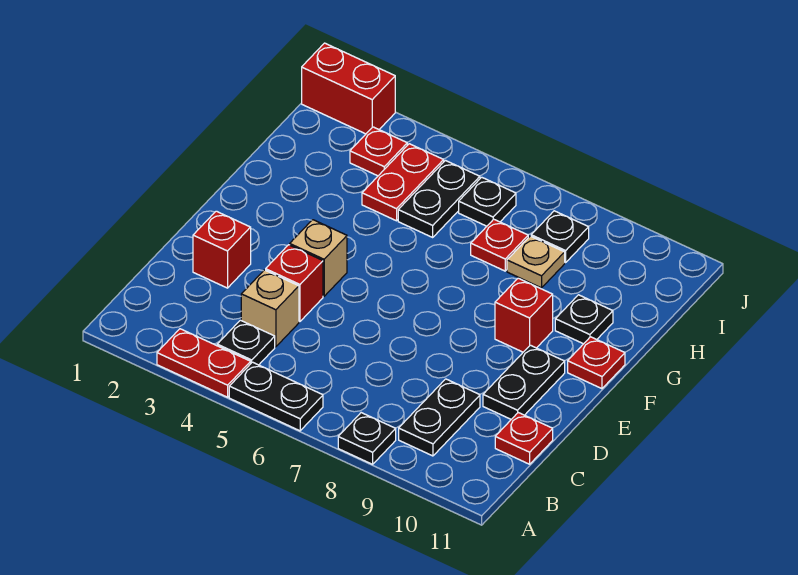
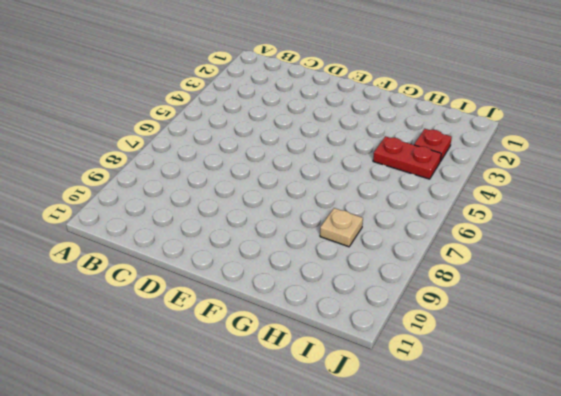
none -> red plate A3:A4 level 1
none -> black plate A5:A6 level 1
none -> black plate A8 level 1

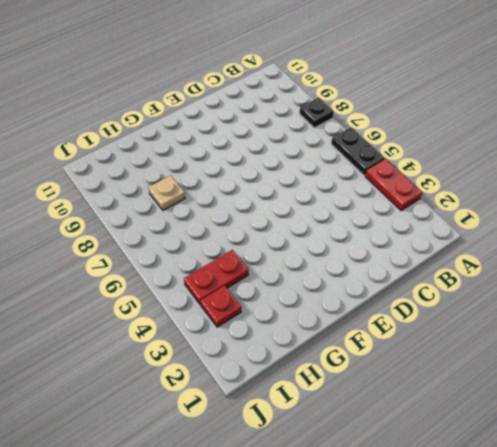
none -> black plate B4 level 1
none -> black plate B9:C9 level 1
none -> tan brick C4 level 1

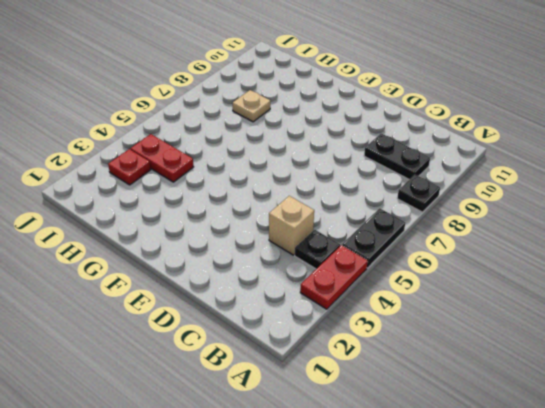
none -> red plate C11 level 1
none -> red brick D2 level 1
none -> red brick D4 level 1

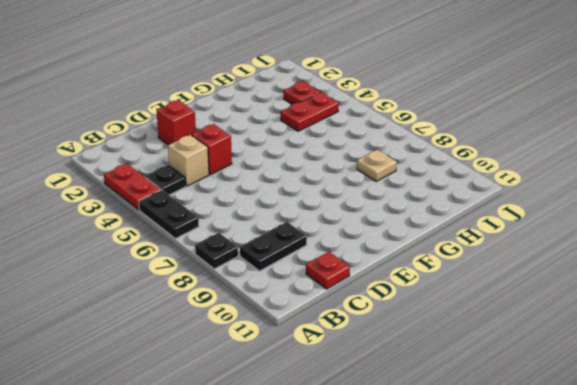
none -> black plate D10:E10 level 1
none -> tan brick E4 level 1
none -> red brick F9 level 1

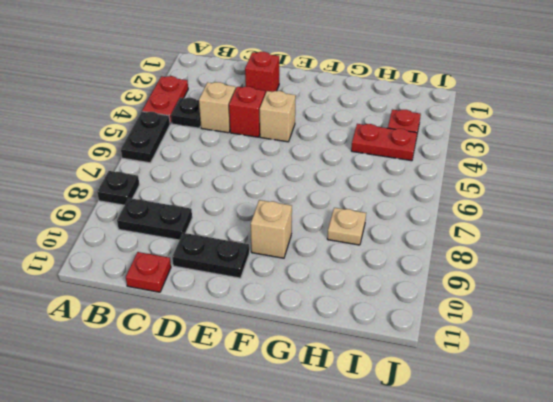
tan brick F9 level 1 -> red brick F9 level 1
none -> red plate F11 level 1
none -> black plate G10 level 1
none -> black plate H5:I5 level 1

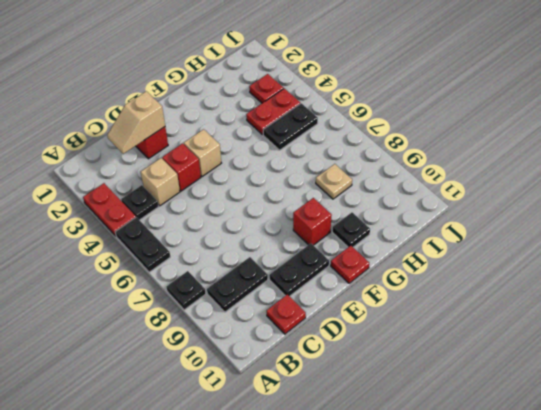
tan slope C2:D2 level 2 top D -> none
none -> red plate H7 level 1
none -> black plate I6 level 1
none -> black plate I8 level 1

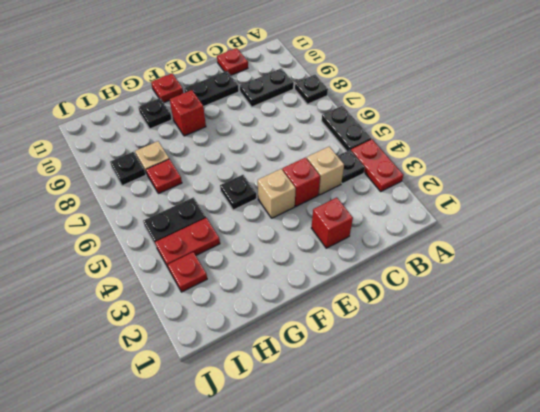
black plate F5 level 1 -> black plate I6 level 1
none -> red brick J1:J2 level 1

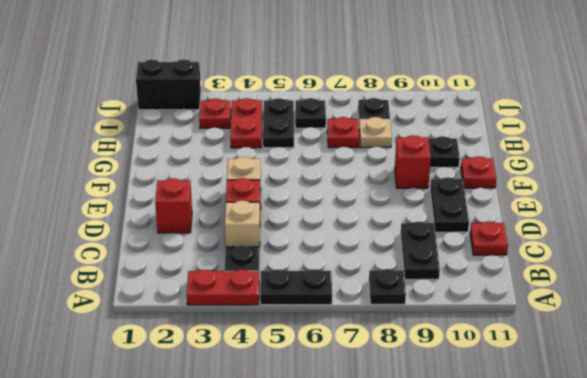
black brick J1:J2 level 1 -> red brick J1:J2 level 1

